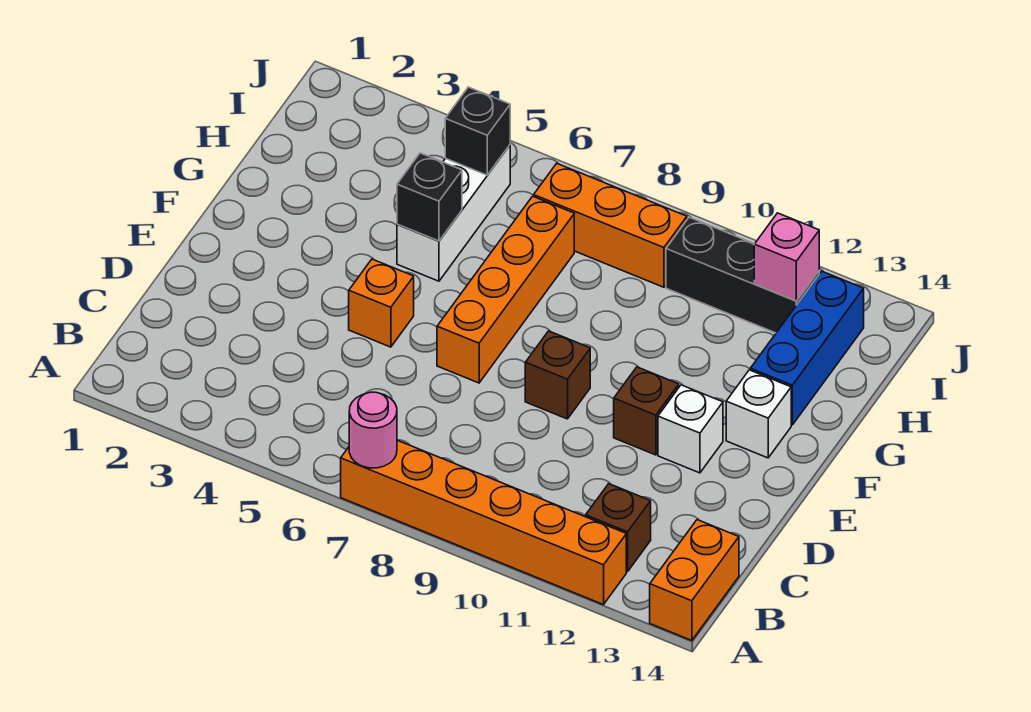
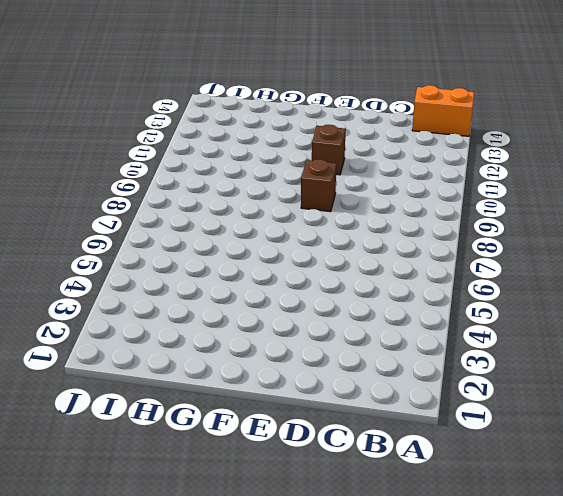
none -> orange brick A7:A12 level 1
none -> brown brick B12 level 1
none -> orange brick E5 level 1

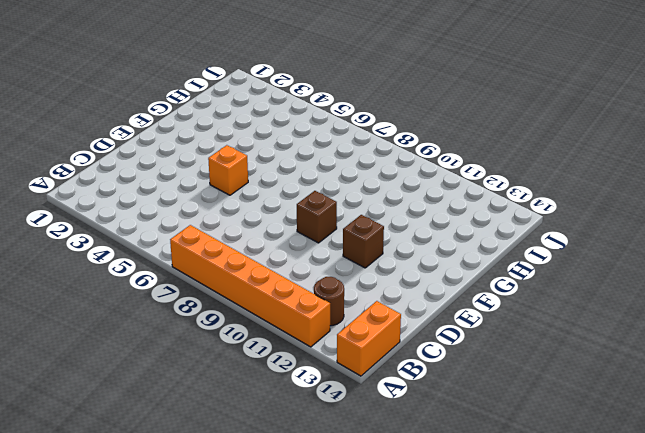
brown round brick B12 level 1 -> brown brick B12 level 1
none -> orange brick E7:H7 level 1
none -> white brick E12 level 1
none -> white brick F13 level 1

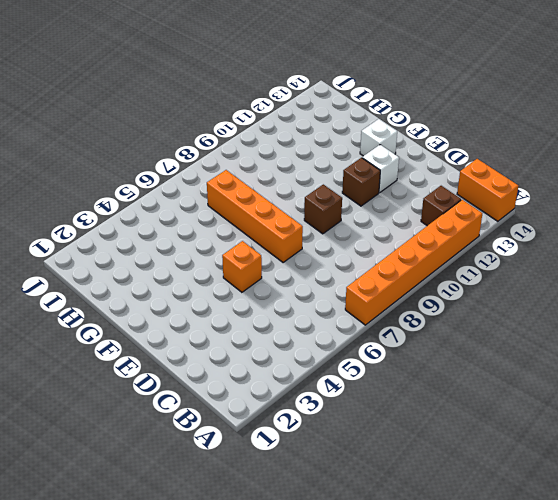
none -> white brick G5:I5 level 1
none -> blue brick G13:I13 level 1
none -> orange brick I7:I9 level 1

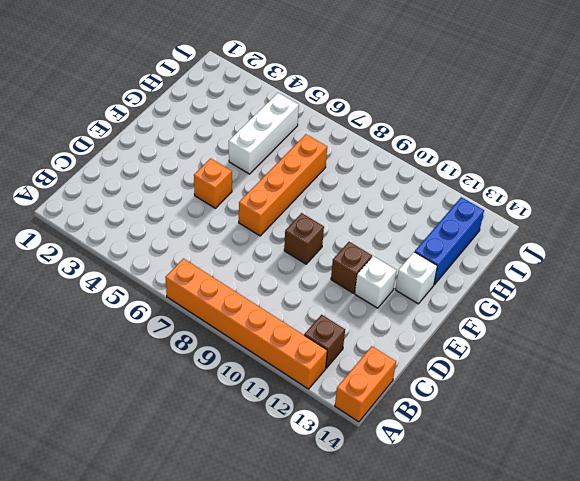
none -> orange brick I7:I9 level 1
none -> black brick I10:I12 level 1
none -> pink round brick A7 level 2

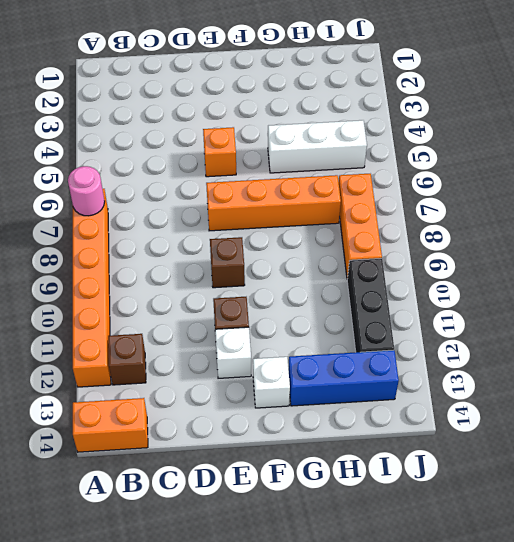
none -> black brick G5 level 2
none -> black brick I5 level 2
none -> pink brick I12 level 2

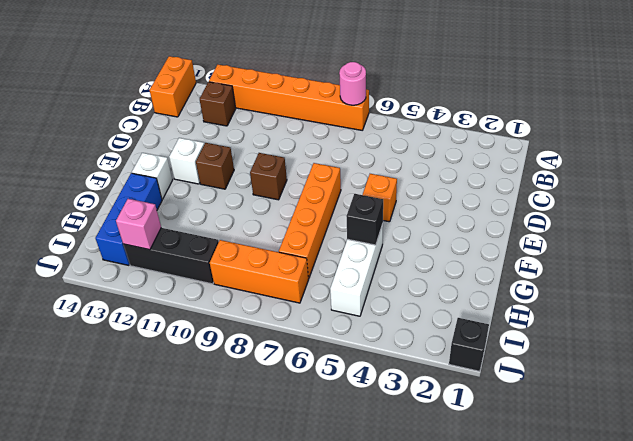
black brick J1 level 1 -> black brick I5 level 2

